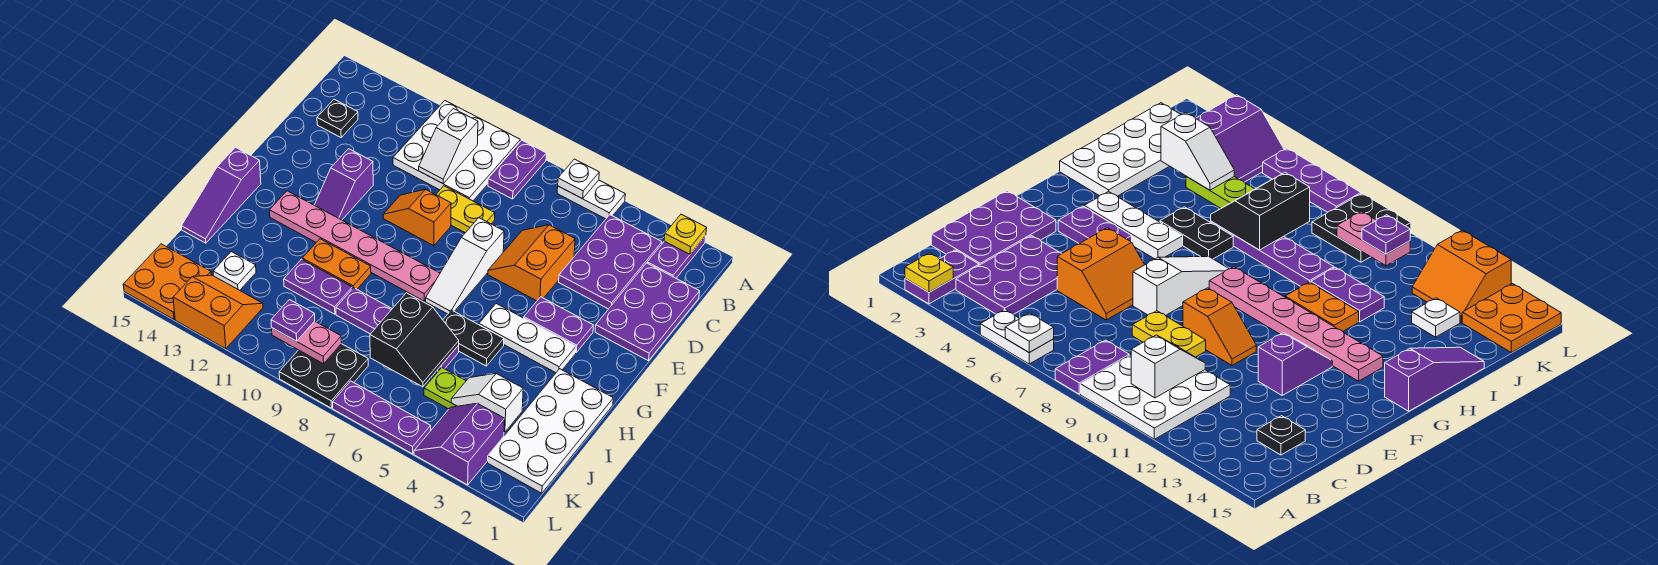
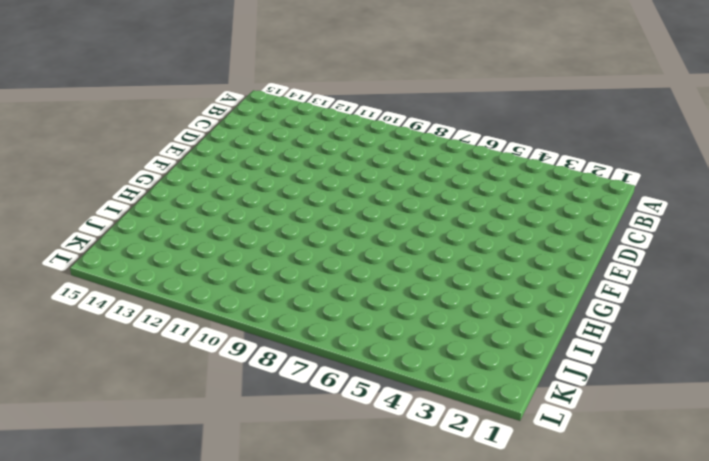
none -> purple plate A2:B2 level 1
none -> white plate A5:A6 level 1
none -> purple plate A8:B8 level 1
none -> white plate A9:C11 level 1

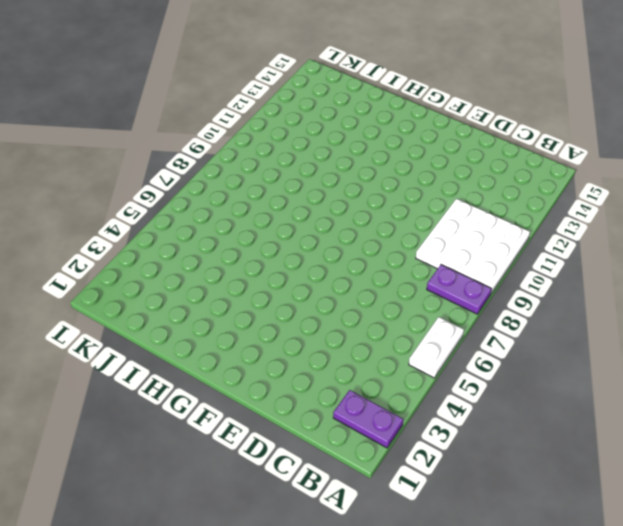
none -> purple plate B3:D4 level 1
none -> purple plate C1:E2 level 1
none -> black plate C14 level 1
none -> orange slope D5:E6 level 1 top 5

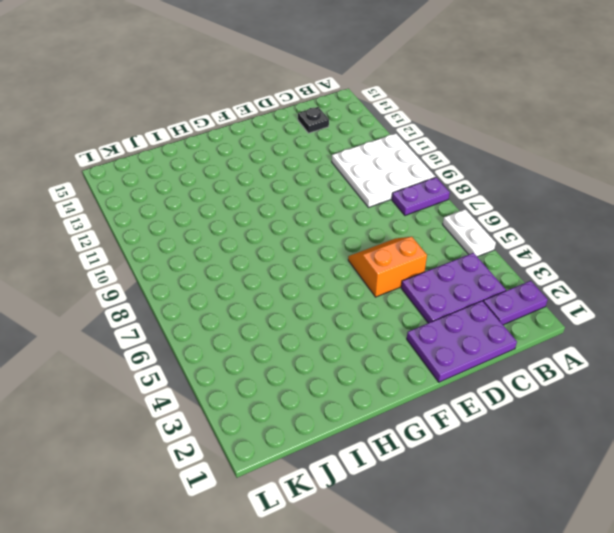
none -> yellow plate D8:D9 level 1
none -> white slope E7:G7 level 1 top E
none -> orange slope E9:E10 level 1 top 9
none -> purple slope E12:F12 level 1 top E

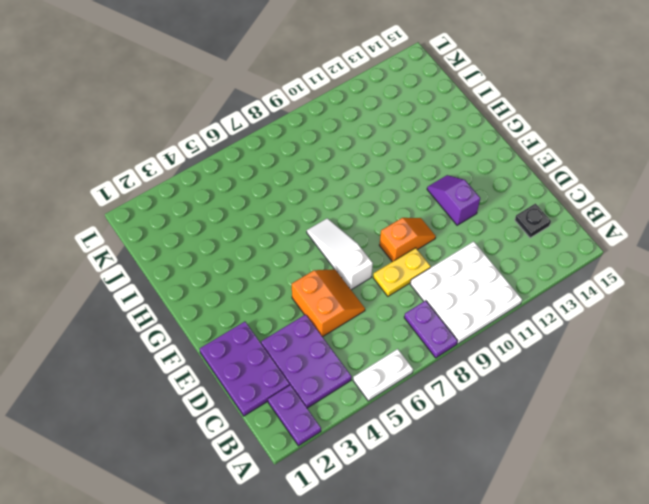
none -> purple plate F3:F4 level 1
none -> white plate G3:G5 level 1
none -> pink plate G8:G13 level 1
none -> purple slope G15:I15 level 1 top G

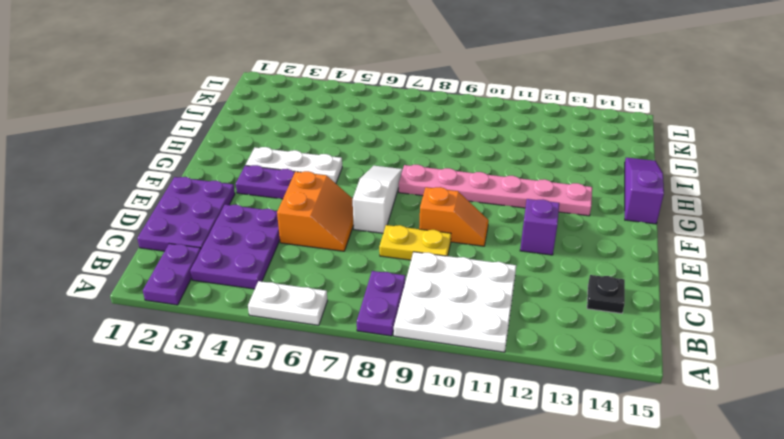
none -> white plate H1:K2 level 1
none -> black plate H5:H6 level 1
none -> orange plate H10:H11 level 1
none -> purple plate I6:I9 level 1

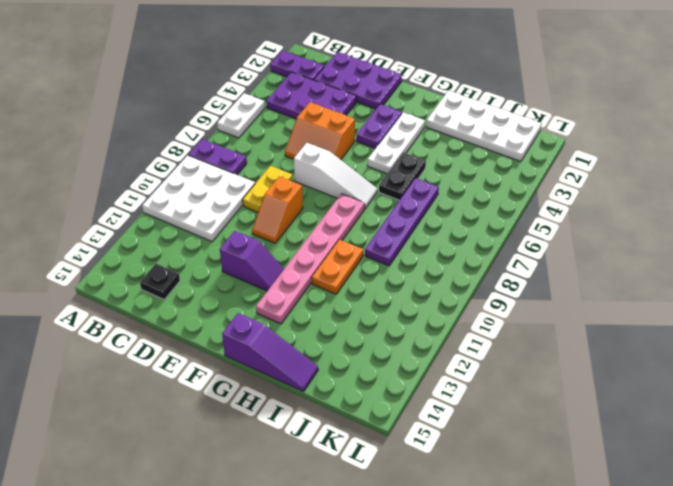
none -> purple plate I10:I11 level 1
none -> lime plate J4:J5 level 1
none -> white plate J13 level 1
none -> purple slope K3:L4 level 1 top 3

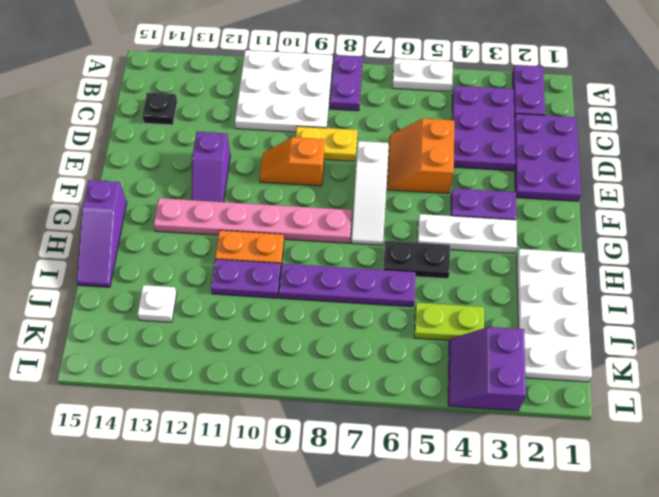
none -> black plate K8:L9 level 1
none -> orange slope K12:L13 level 1 top L
none -> orange plate K14:L15 level 1
none -> purple plate L5:L7 level 1

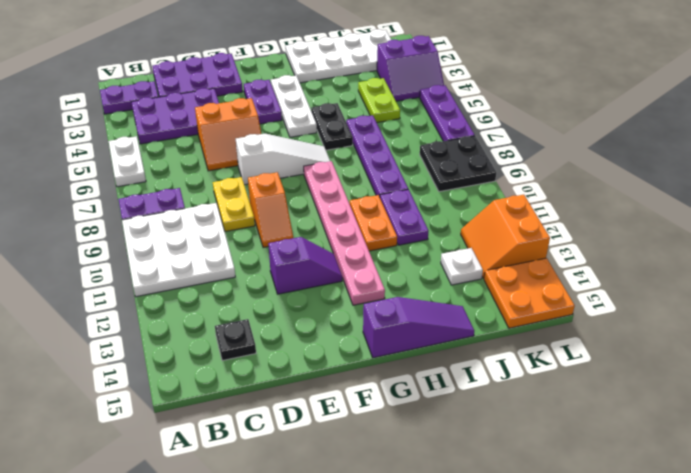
none -> yellow plate A2 level 2
none -> white plate A6 level 2
none -> white slope B10:C10 level 2 top B
none -> black slope I6:J7 level 2 top 7

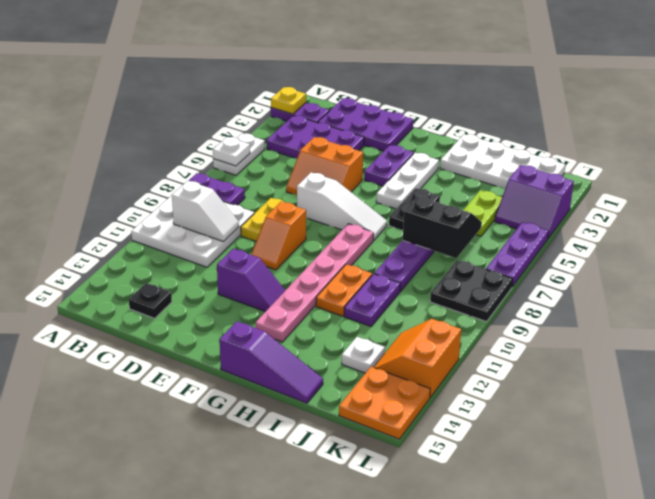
none -> white slope J3:J4 level 2 top 3
none -> pink plate K9:K10 level 2
none -> purple plate K10 level 3

